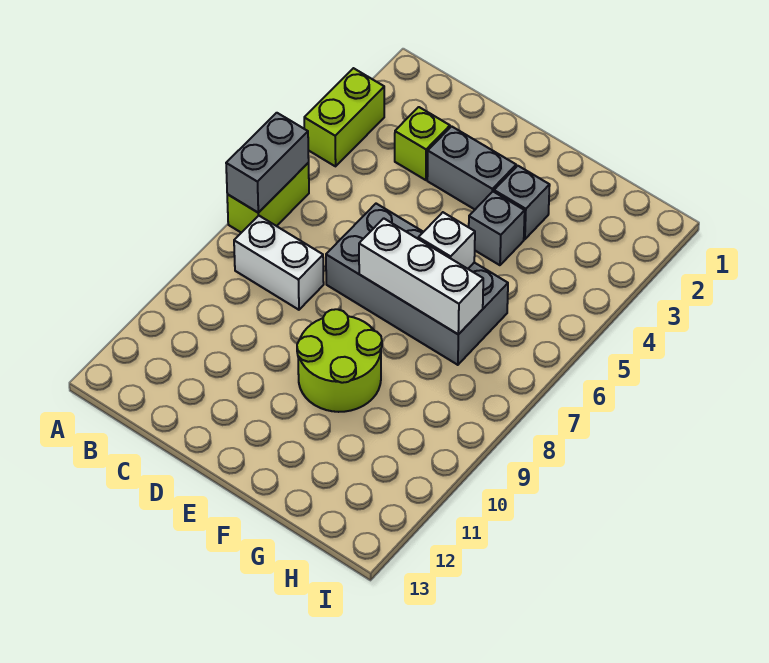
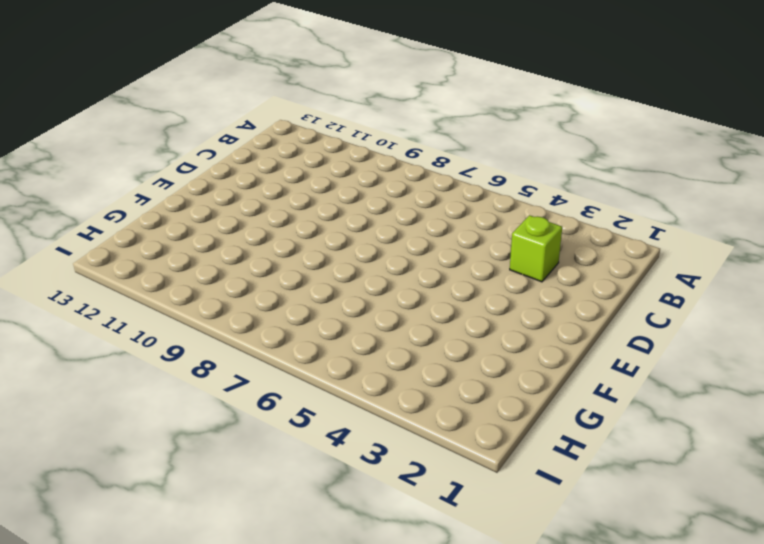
none -> lime brick A3:A4 level 1
none -> lime brick A6:A7 level 1
none -> white brick B8:C8 level 1

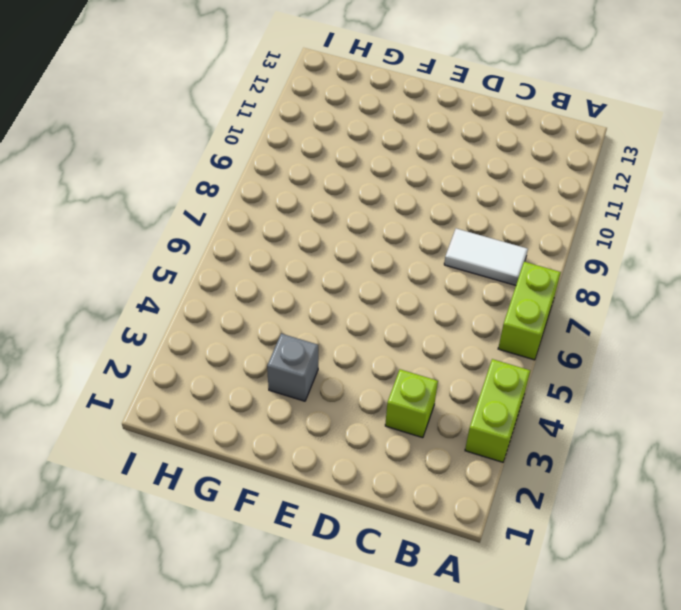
white tile B8:C8 level 1 -> white brick B8:C8 level 1
none -> grey brick D3:E3 level 1
none -> grey brick D6:G7 level 1
none -> lime round brick E9:F10 level 1

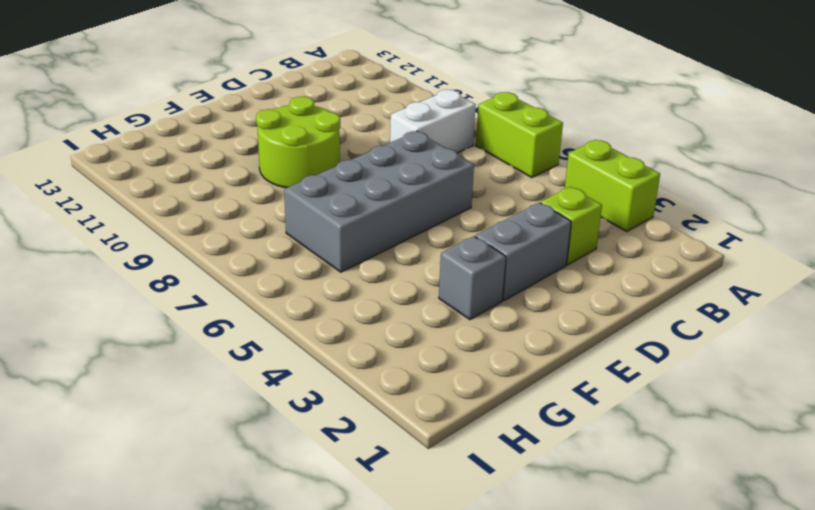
none -> grey brick F4 level 1
none -> grey brick A6:A7 level 2
none -> white brick E7:G7 level 2

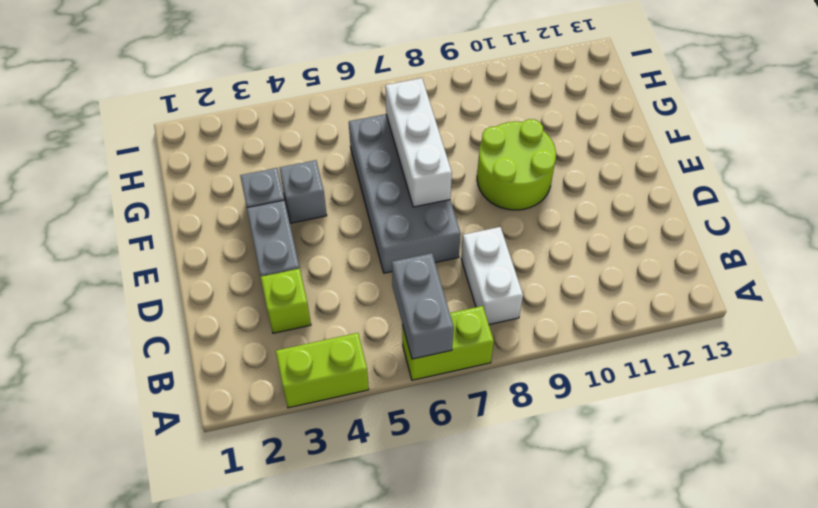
grey brick A6:B6 level 2 -> grey brick A6:A7 level 2
none -> white brick F6 level 2

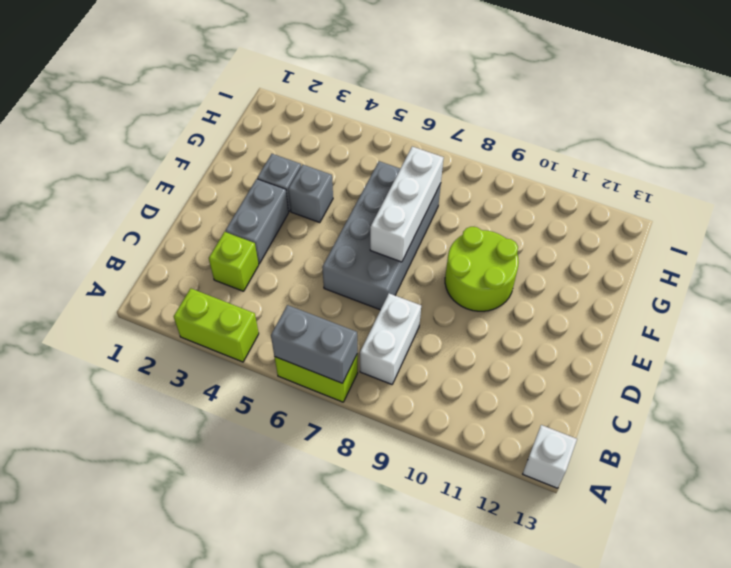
white brick A13 level 1 -> white brick F6 level 2

